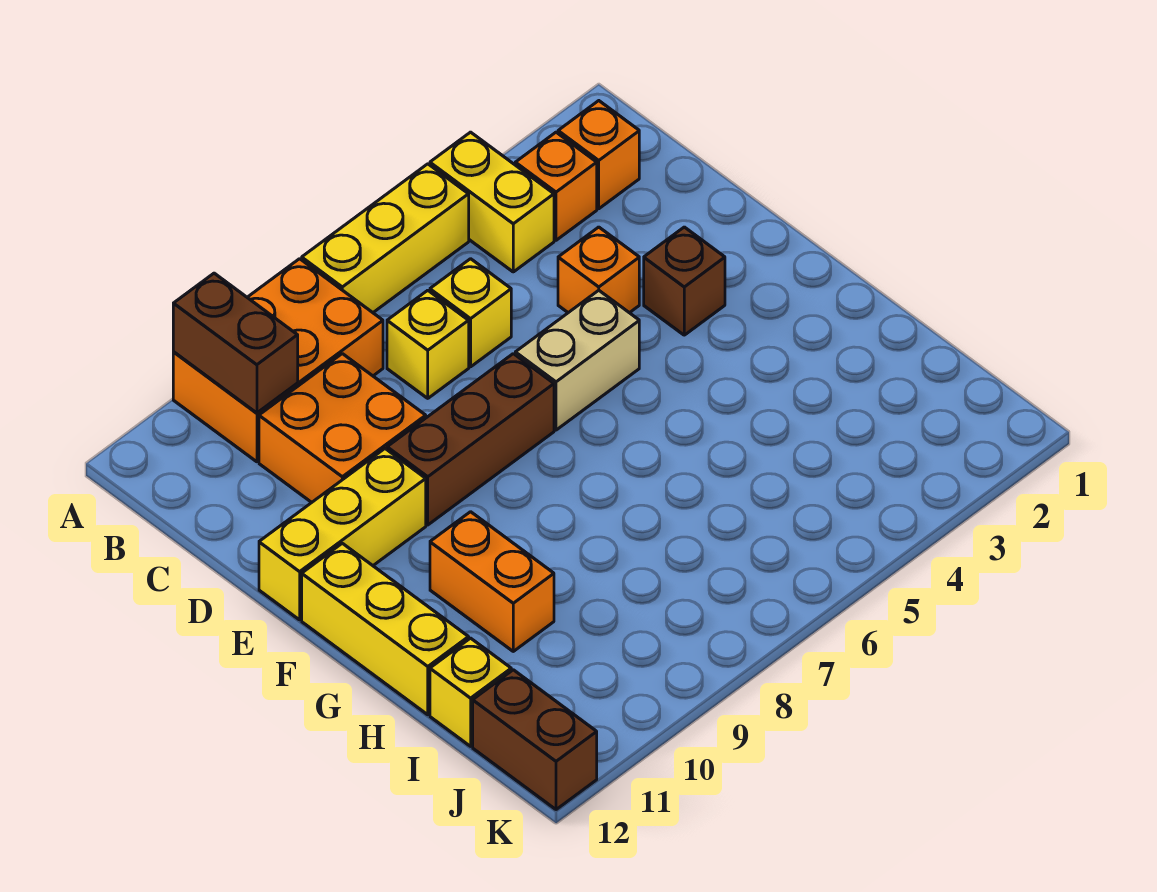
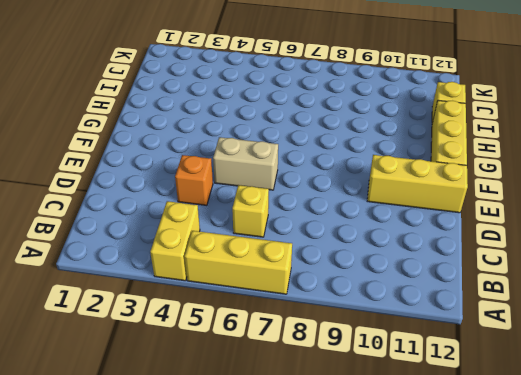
none -> orange brick A8:B10 level 1
none -> orange brick B2 level 1
none -> orange brick B3 level 1

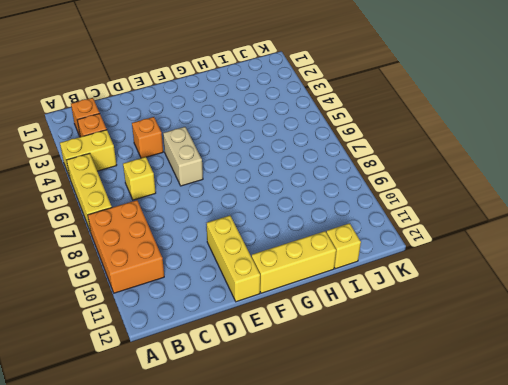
none -> yellow brick C7 level 1
none -> orange brick C9:D10 level 1
none -> brown brick E3 level 1

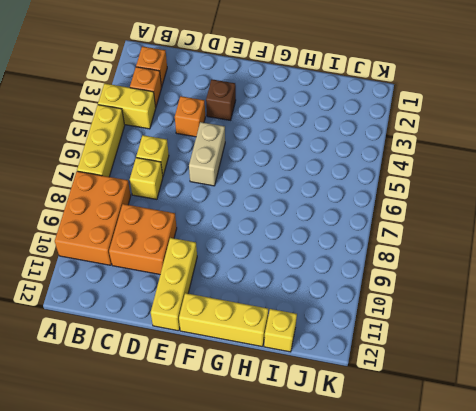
none -> brown brick E7:E9 level 1
none -> orange brick G10:H10 level 1
none -> brown brick J12:K12 level 1

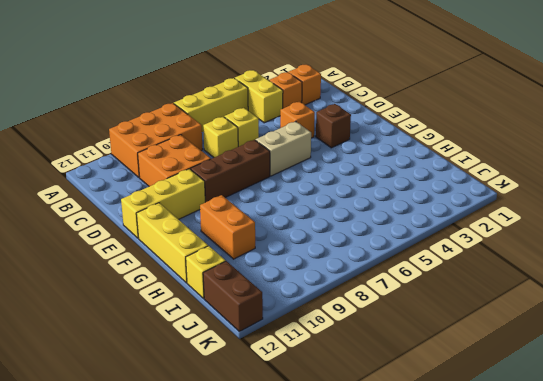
none -> brown brick A10:B10 level 2

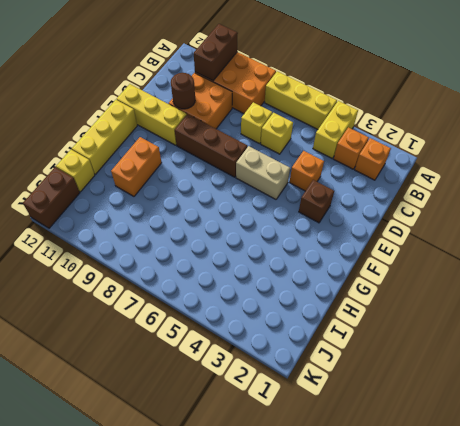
brown round brick D10 level 2 -> none

